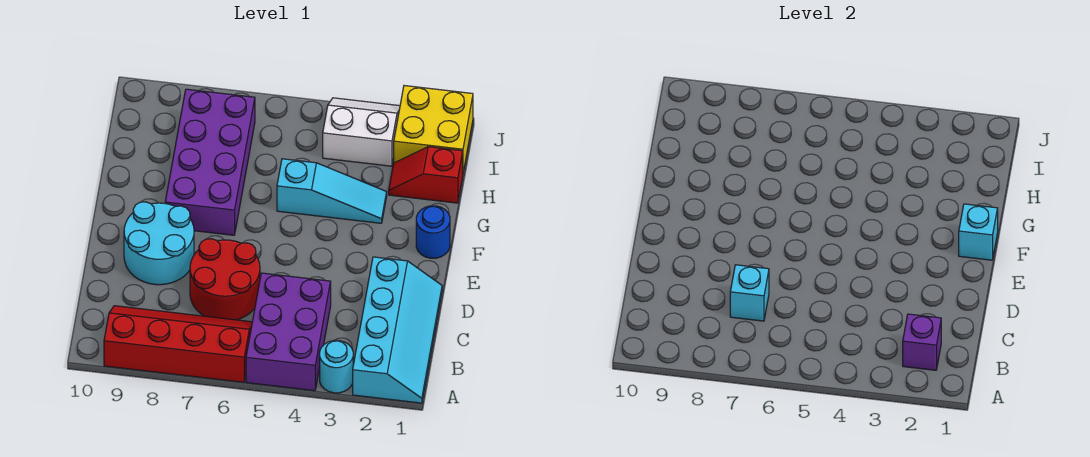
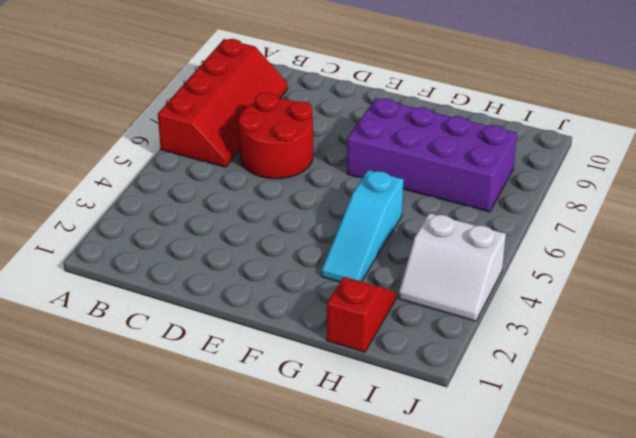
white slope I3:J4 level 1 top 4 -> white slope I3:J4 level 1 top I
none -> cyan slope A1:D2 level 1 top 2
none -> cyan round brick A3 level 1
none -> purple brick A4:C5 level 1

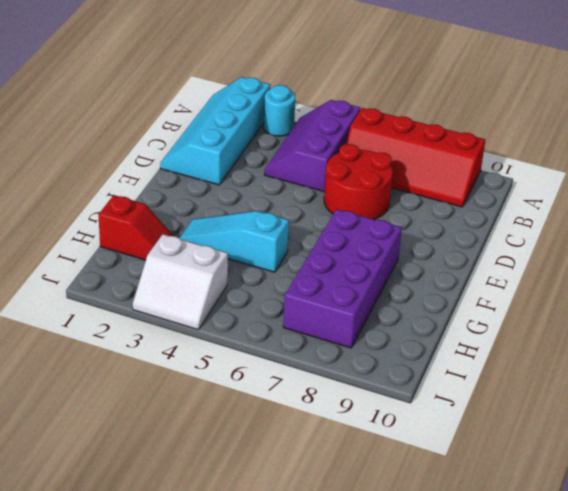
purple slope A4:C5 level 1 top 5 -> purple brick A4:C5 level 1
none -> cyan round brick D8:E9 level 1
none -> blue round brick F1 level 1
none -> yellow brick I1:J2 level 1

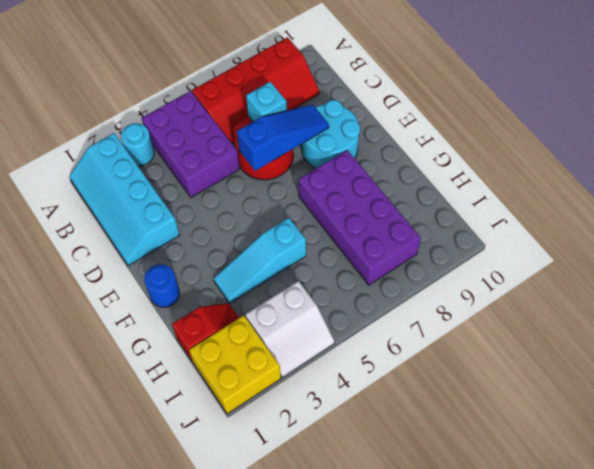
blue slope D6:D8 level 2 top 6 -> none
none -> purple brick B2 level 2
none -> cyan brick F1 level 2

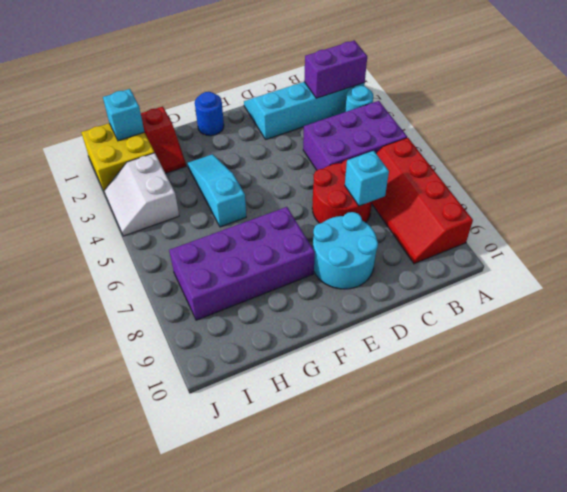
purple brick A2:B2 level 2 -> purple brick B2 level 2
cyan brick I1 level 2 -> cyan brick F1 level 2

